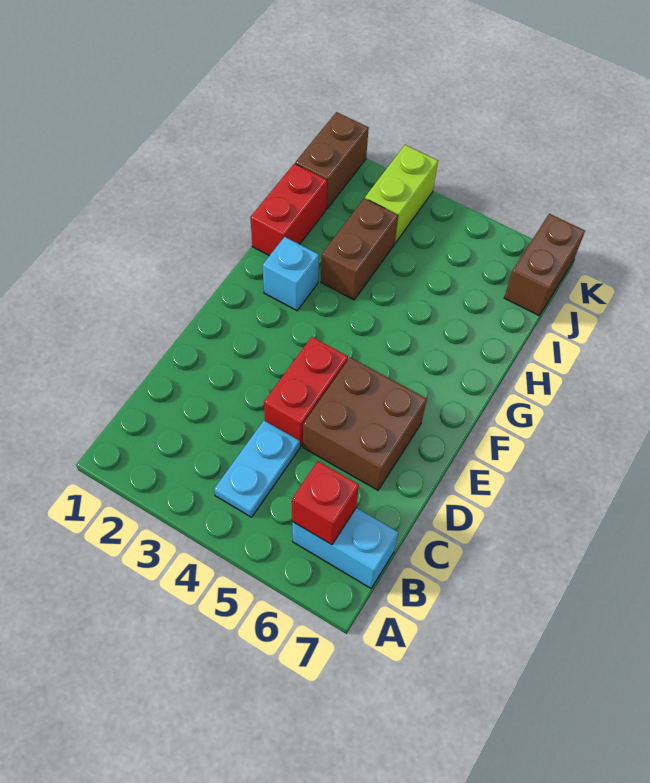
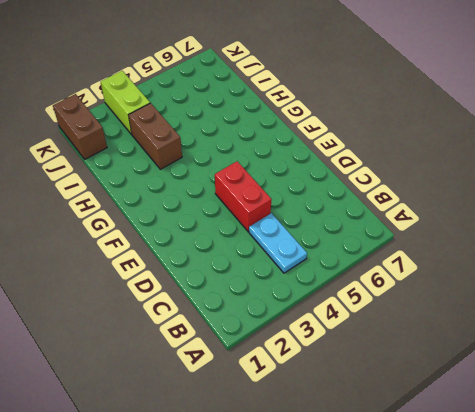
none -> cyan brick B6:B7 level 1
none -> brown brick D5:E6 level 1

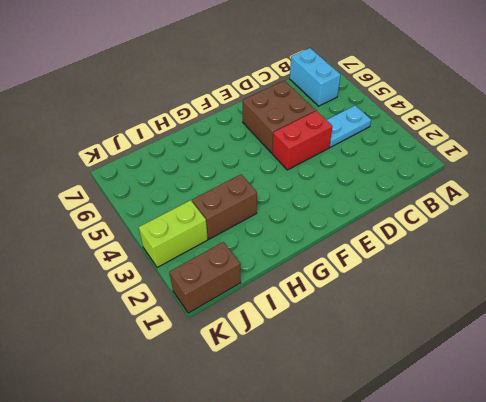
none -> cyan brick G2 level 1
none -> red brick H1:I1 level 1

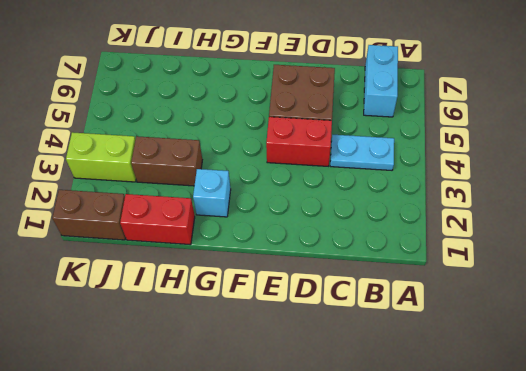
none -> brown brick J7:K7 level 1
none -> red brick B6 level 2

